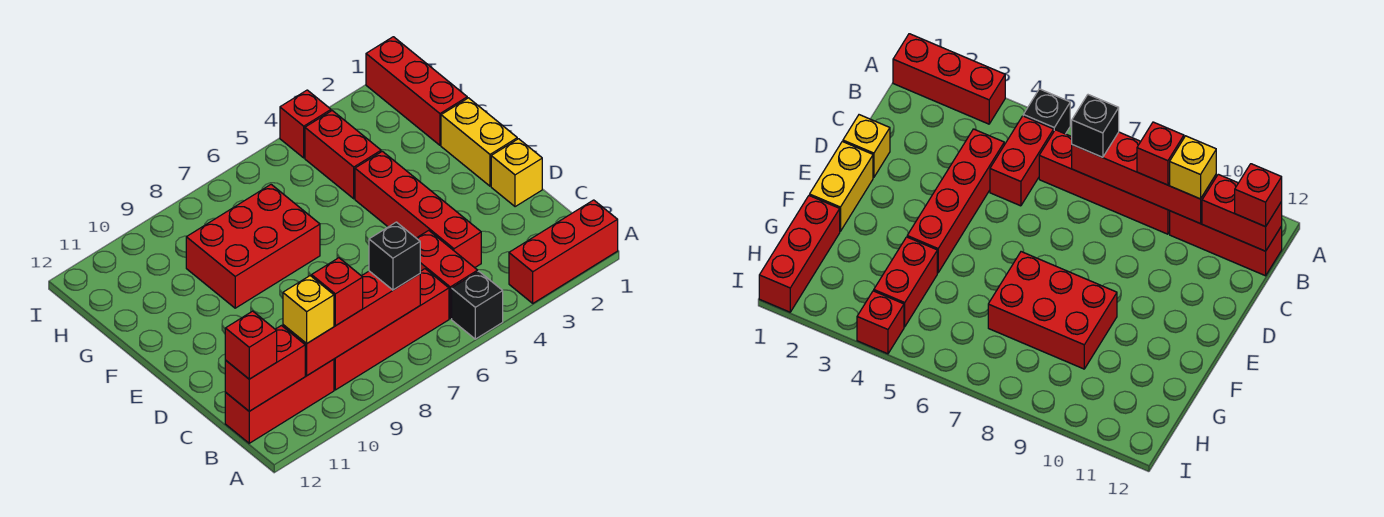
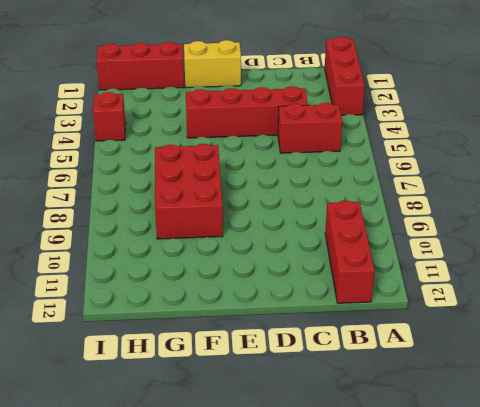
none -> black brick A5 level 1
none -> red brick B6:B9 level 1
none -> yellow brick D1 level 1

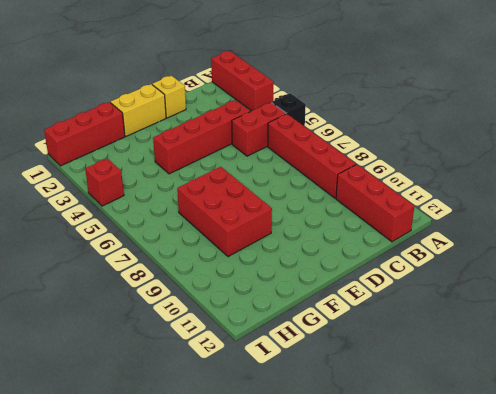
none -> red brick G4:H4 level 1
none -> red brick B7:B10 level 2
none -> red brick B11:B12 level 2

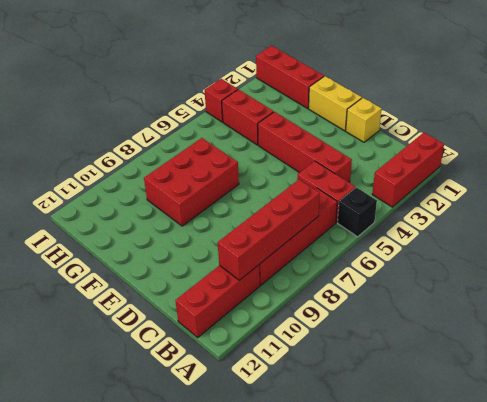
none -> red brick B11:B12 level 2
none -> black brick B7 level 3
none -> red brick B9 level 3

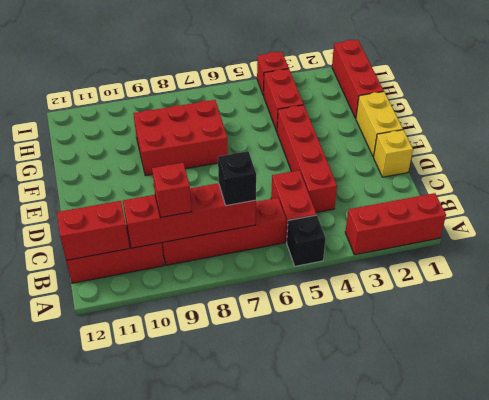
none -> yellow brick B10 level 3
none -> red brick B12 level 3

